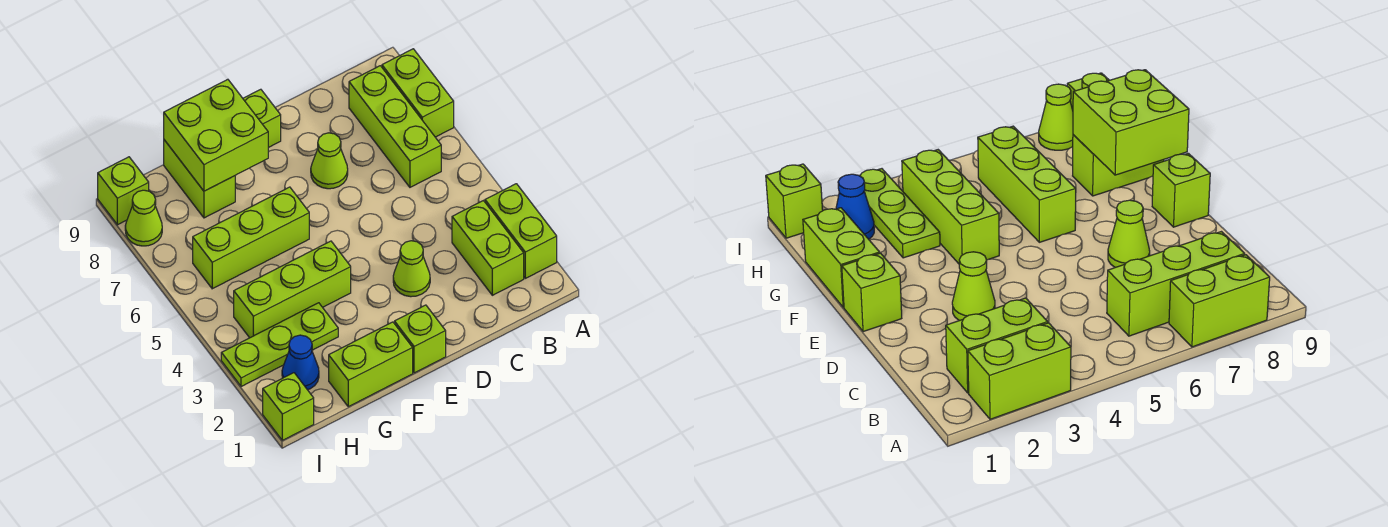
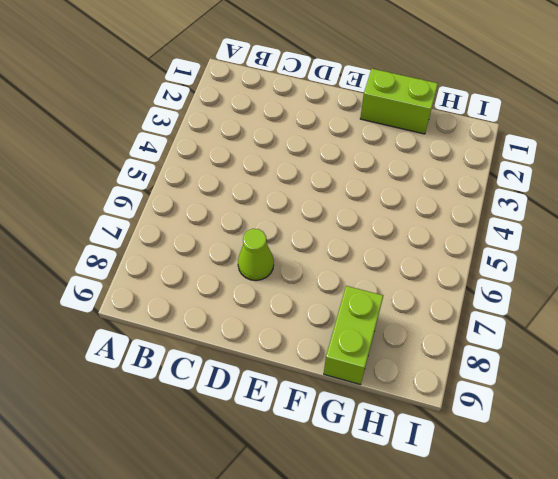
none -> lime brick A2:A3 level 1
none -> lime brick A7:A8 level 1
none -> lime brick B2:B3 level 1

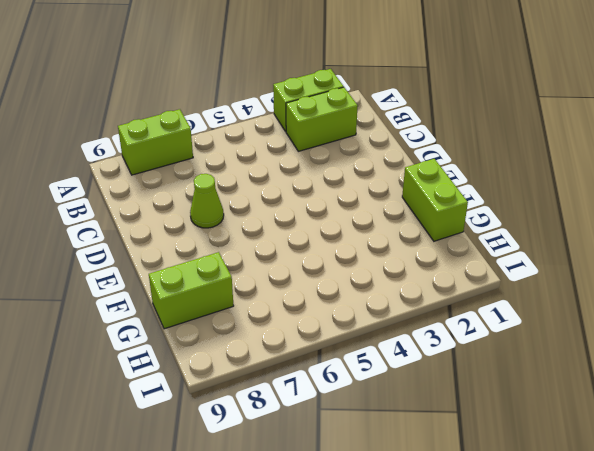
none -> lime brick B6:B8 level 1
none -> lime cone D3 level 1
none -> lime brick E1 level 1

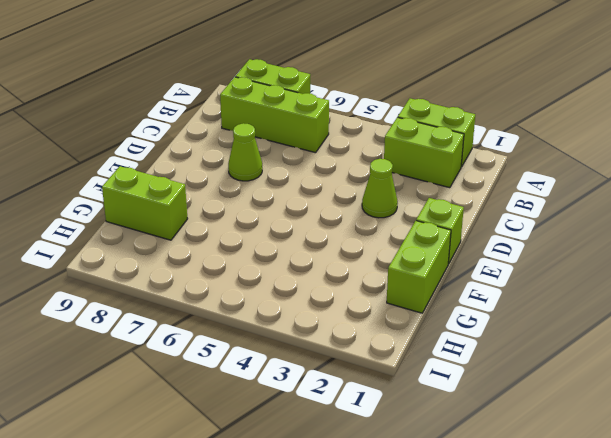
none -> lime brick E9 level 1
none -> lime brick F4:H4 level 1
none -> lime brick F6:H6 level 1

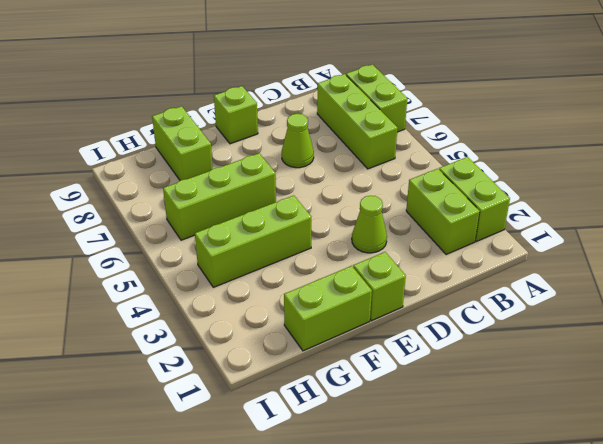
none -> lime plate G3:I3 level 1
none -> blue cone H2 level 1
none -> lime brick I1 level 1

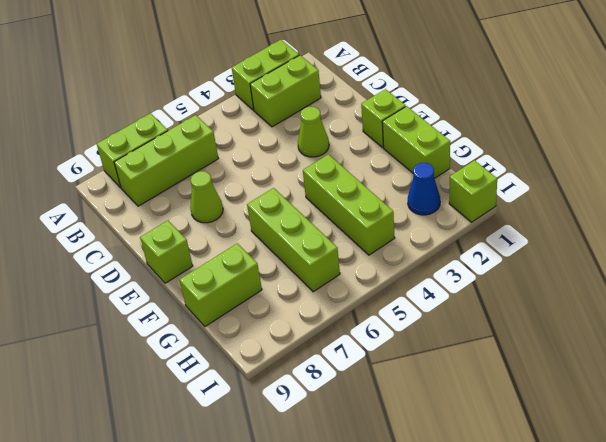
none -> lime plate G3:I3 level 1
none -> lime cone I8 level 1
none -> lime brick I9 level 1

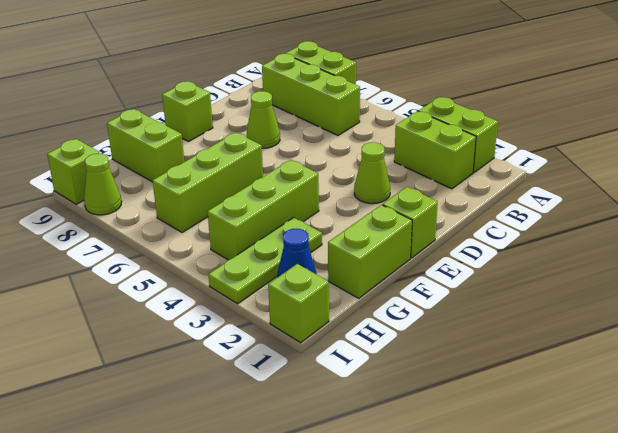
none -> lime brick F8:G9 level 2

